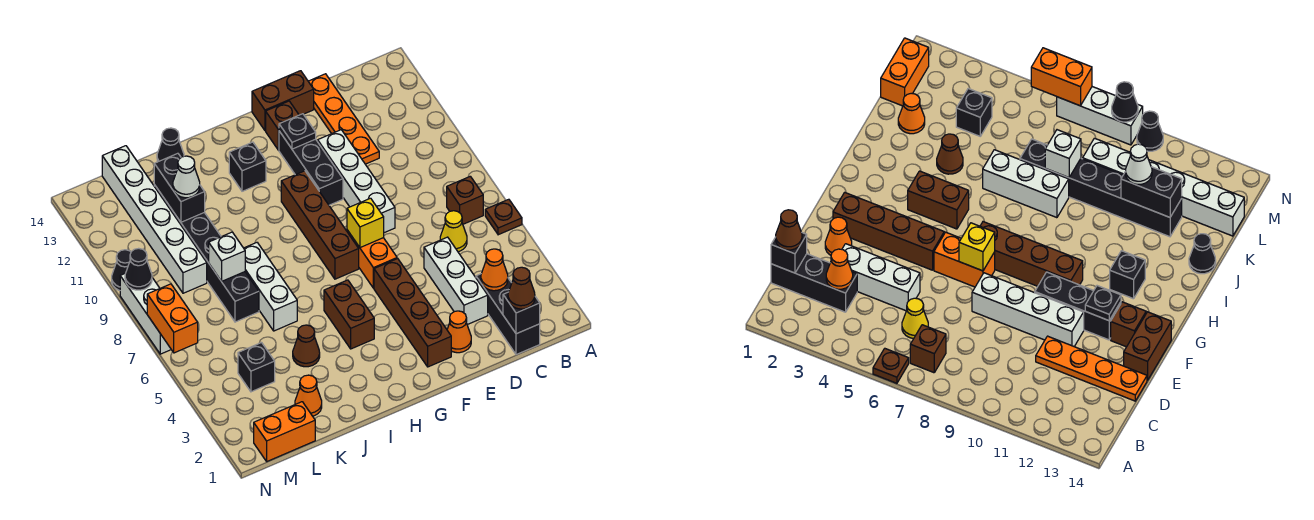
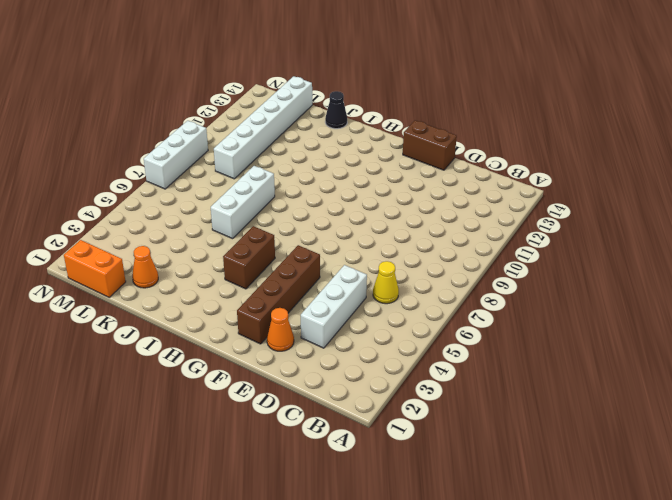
none -> brown plate A6 level 1
none -> brown brick B7 level 1
none -> black brick C1:C3 level 1
none -> orange plate D11:D14 level 1

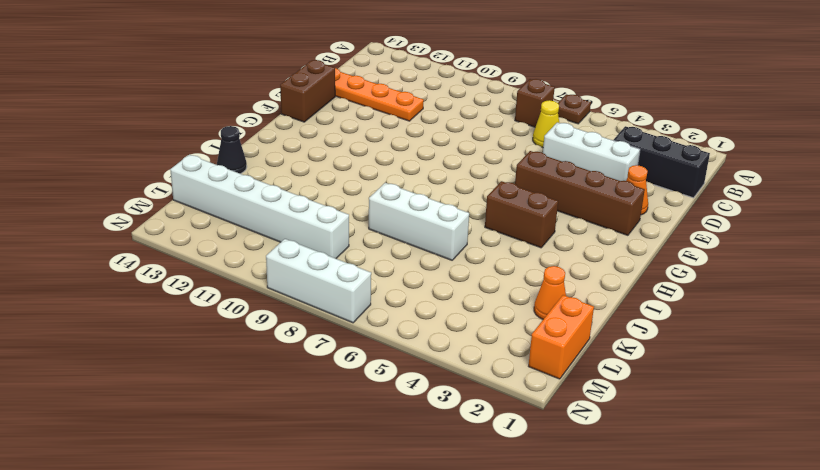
none -> white brick E8:E11 level 1
none -> orange brick F6:F7 level 1
none -> black brick F10:F12 level 1
none -> brown brick F13 level 1

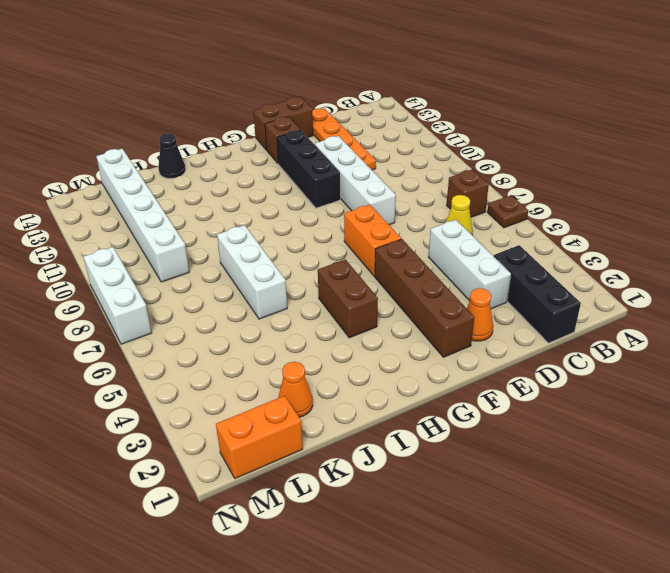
none -> brown brick G7:G10 level 1
none -> black brick H12 level 1
none -> brown cone J4 level 1
none -> black brick K7:K12 level 1

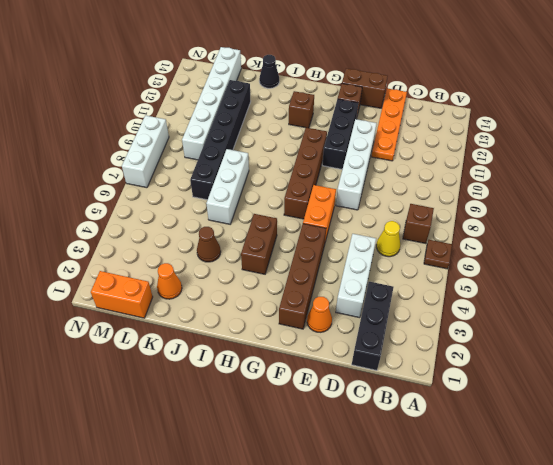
brown brick H12 level 1 -> black brick H12 level 1
none -> black brick L4 level 1
none -> black cone N10 level 1
none -> black brick C1 level 2
none -> orange cone C3 level 2

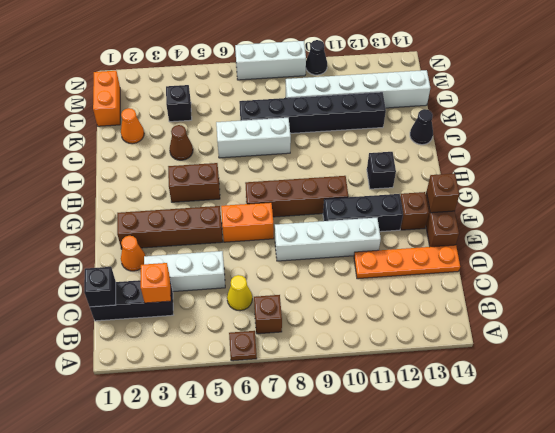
orange brick C3 level 2 -> orange cone C3 level 2
brown brick F14 level 2 -> none
none -> yellow brick F7 level 2
none -> black plate F12 level 2
none -> white brick K8 level 2
none -> black brick K11:K12 level 2

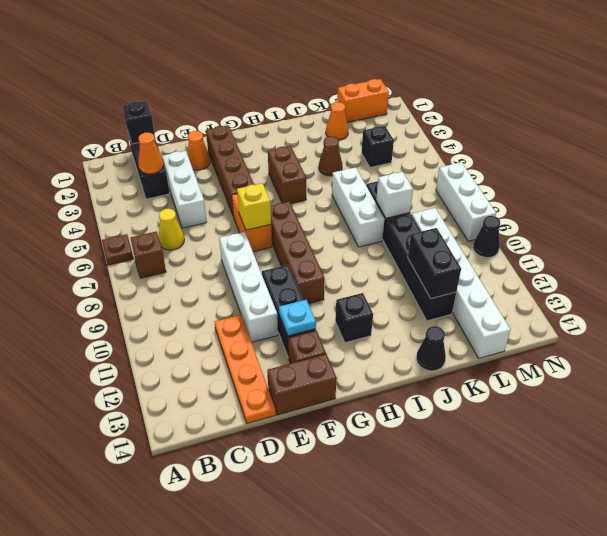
cyan plate F12 level 2 -> black plate F12 level 2
none -> orange brick N6:N7 level 2
none -> black cone N9 level 2
none -> brown cone C1 level 3
none -> white cone K11 level 3

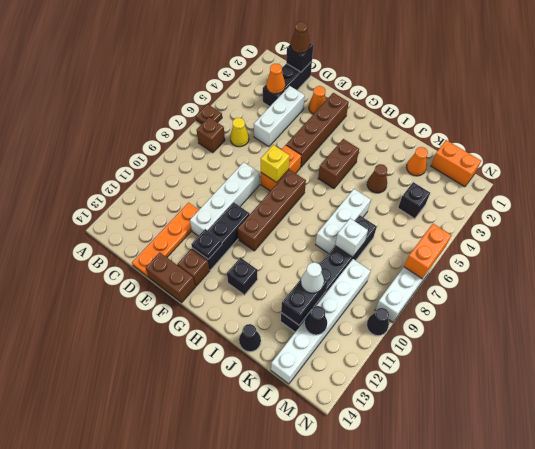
black cone L12 level 2 -> black cone N9 level 2

